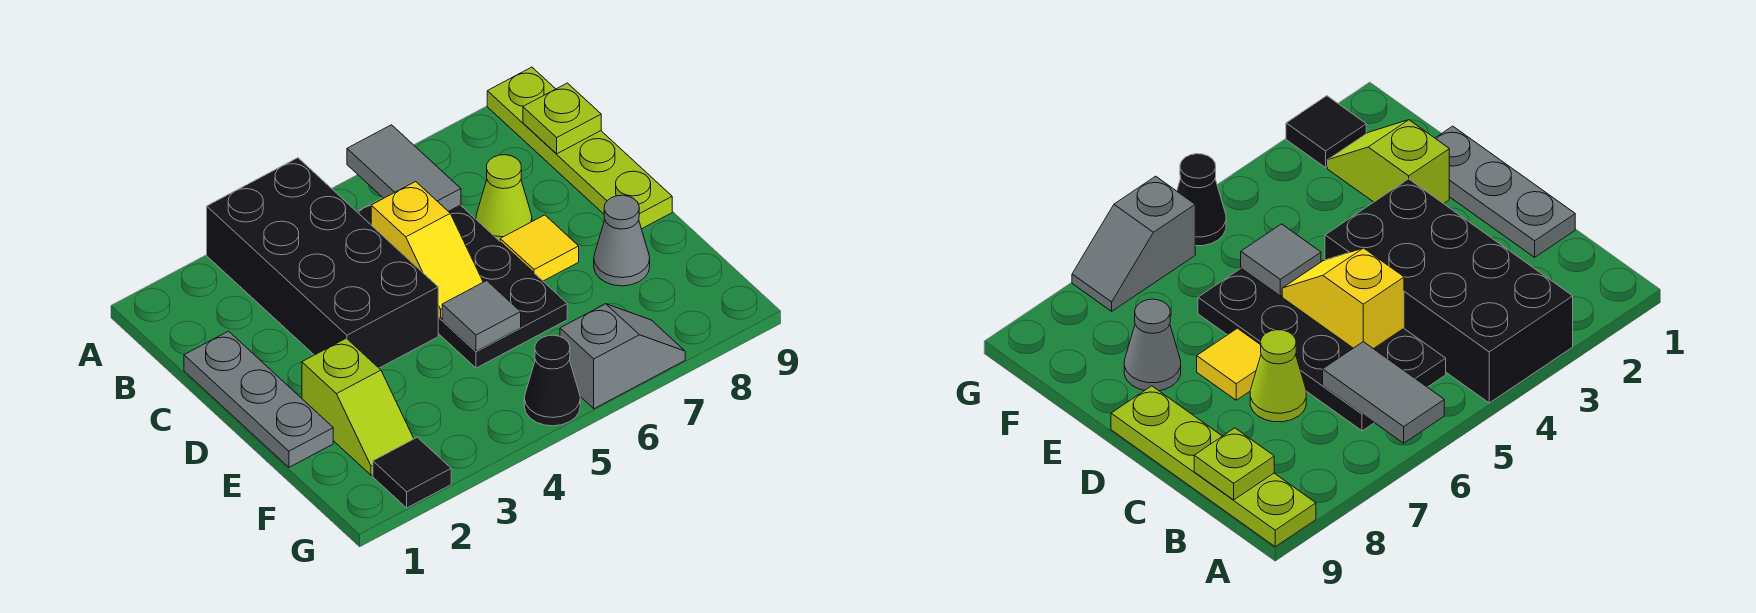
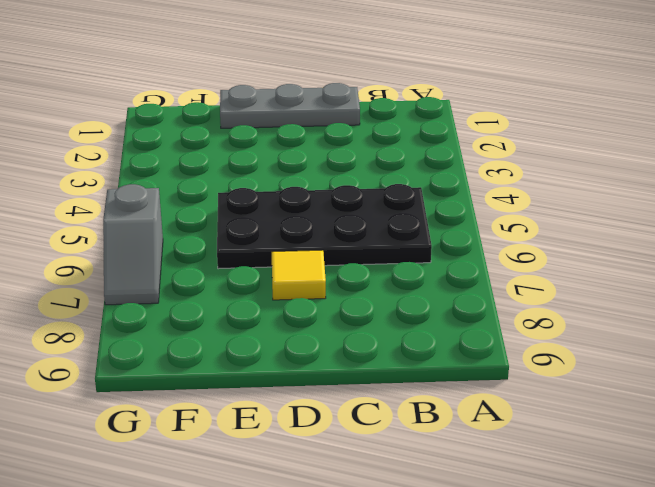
none -> black brick A3:D4 level 1
none -> lime plate A9:D9 level 1
none -> lime cone C7 level 1

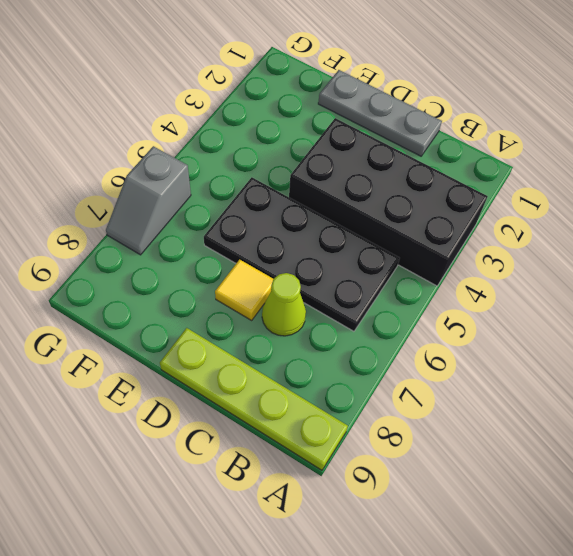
none -> lime slope E2:F2 level 1 top E
none -> grey cone E8 level 1
none -> black tile G2 level 1

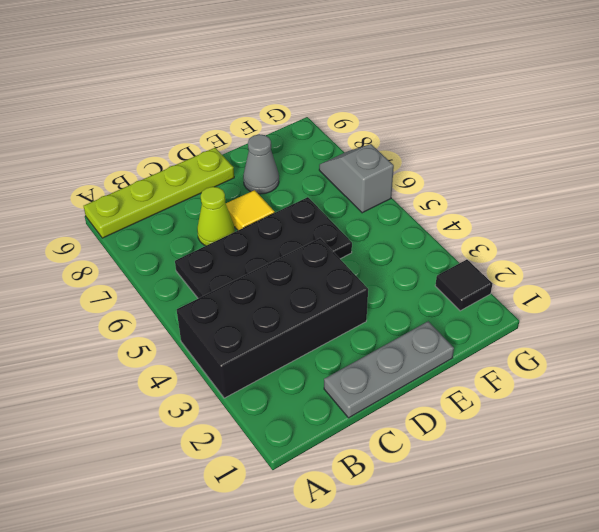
none -> lime slope E2:F2 level 1 top E
none -> black cone G5 level 1
none -> grey tile A6:B6 level 2

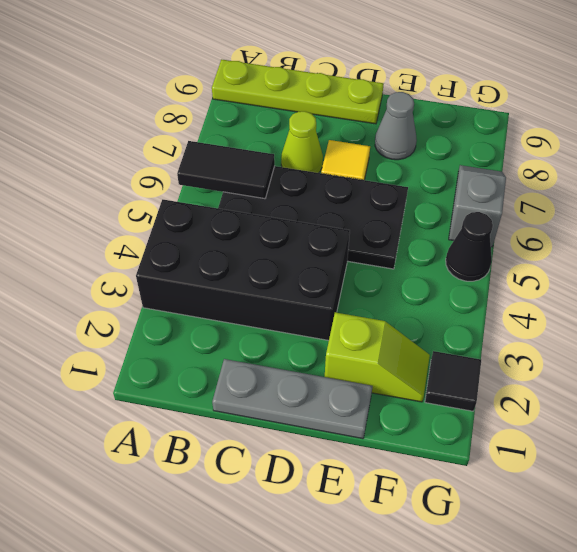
black tile A6:B6 level 2 -> grey tile A6:B6 level 2
none -> lime plate B9 level 2
none -> yellow slope C5:D5 level 2 top C
none -> grey tile E5 level 2

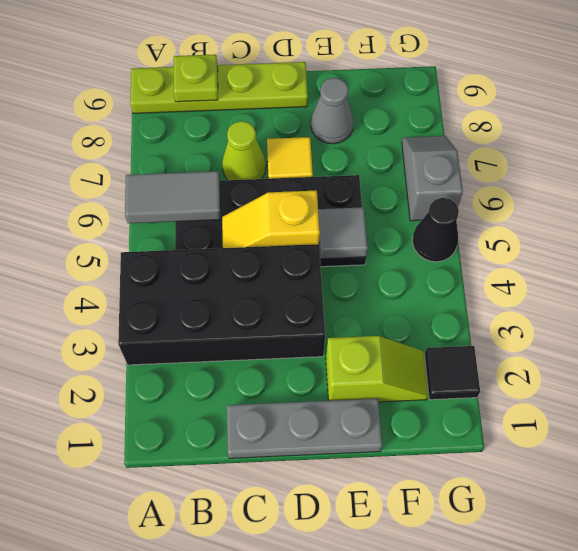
yellow slope C5:D5 level 2 top D -> yellow slope C5:D5 level 2 top C

